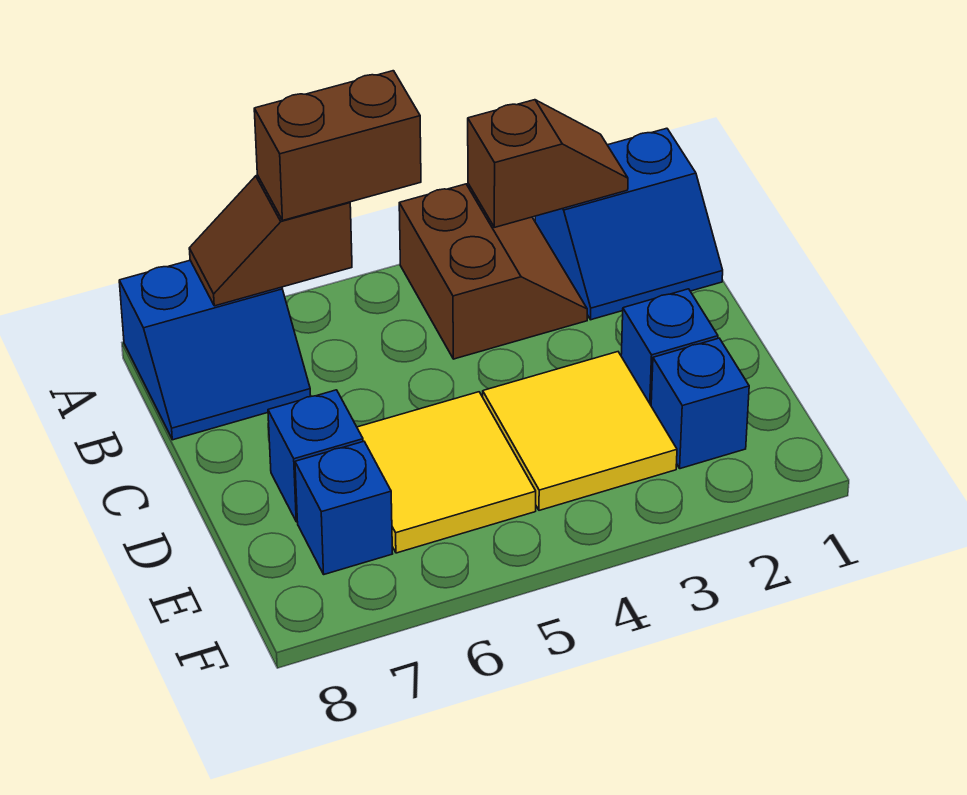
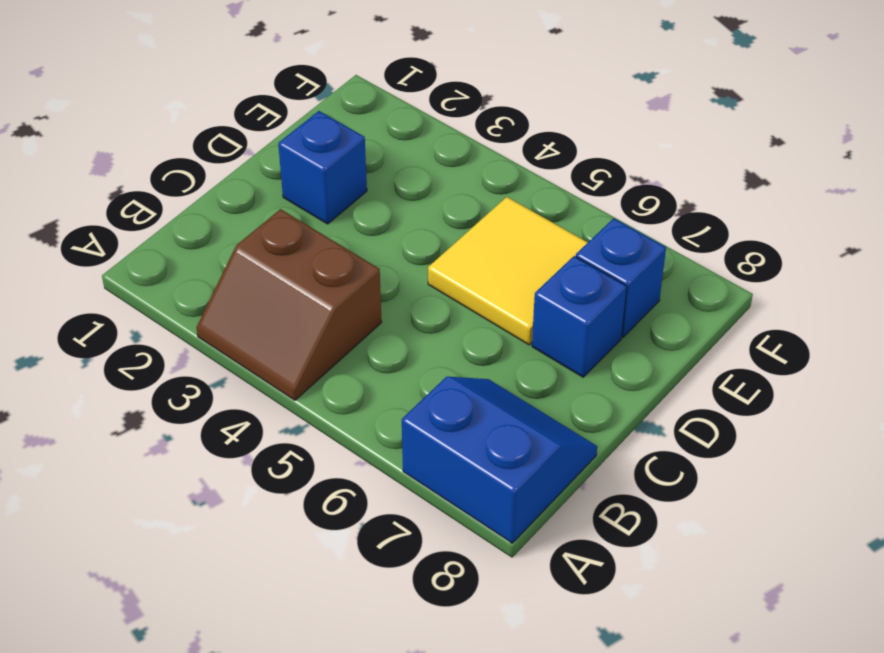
brown slope A3:B4 level 1 top B -> brown slope A3:B4 level 1 top 4
none -> blue slope A1:B2 level 1 top A
none -> yellow tile D3:E4 level 1
none -> blue brick E2 level 1

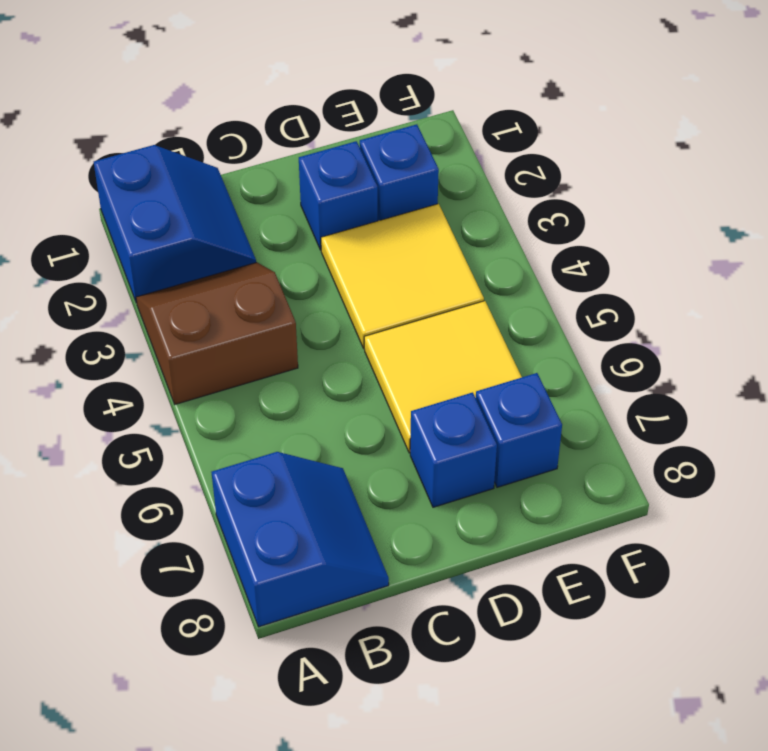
none -> brown slope A2:A3 level 2 top 3
none -> brown slope A6:A7 level 2 top 6
none -> brown brick A5:A6 level 3

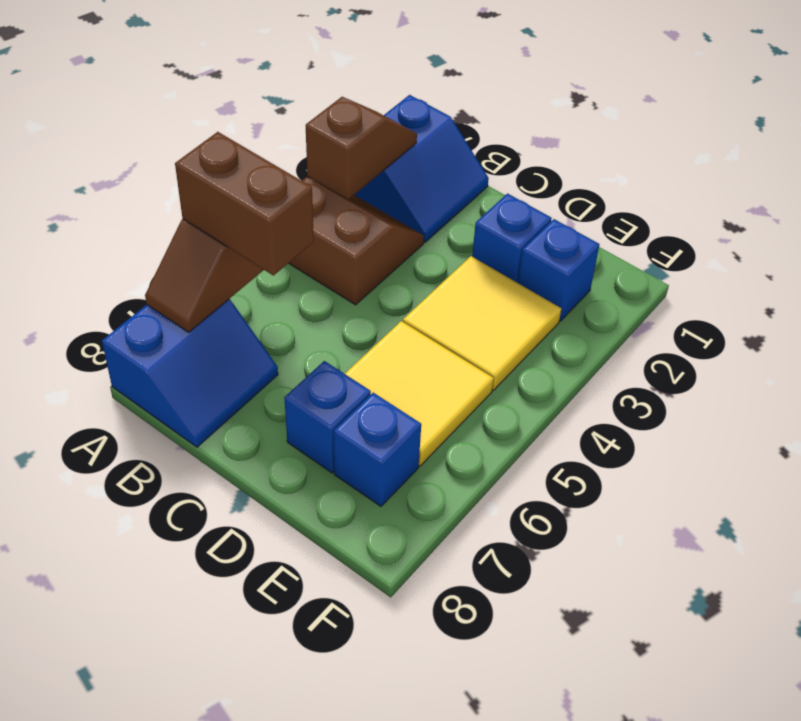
brown brick A6:B6 level 3 -> brown brick A5:A6 level 3

